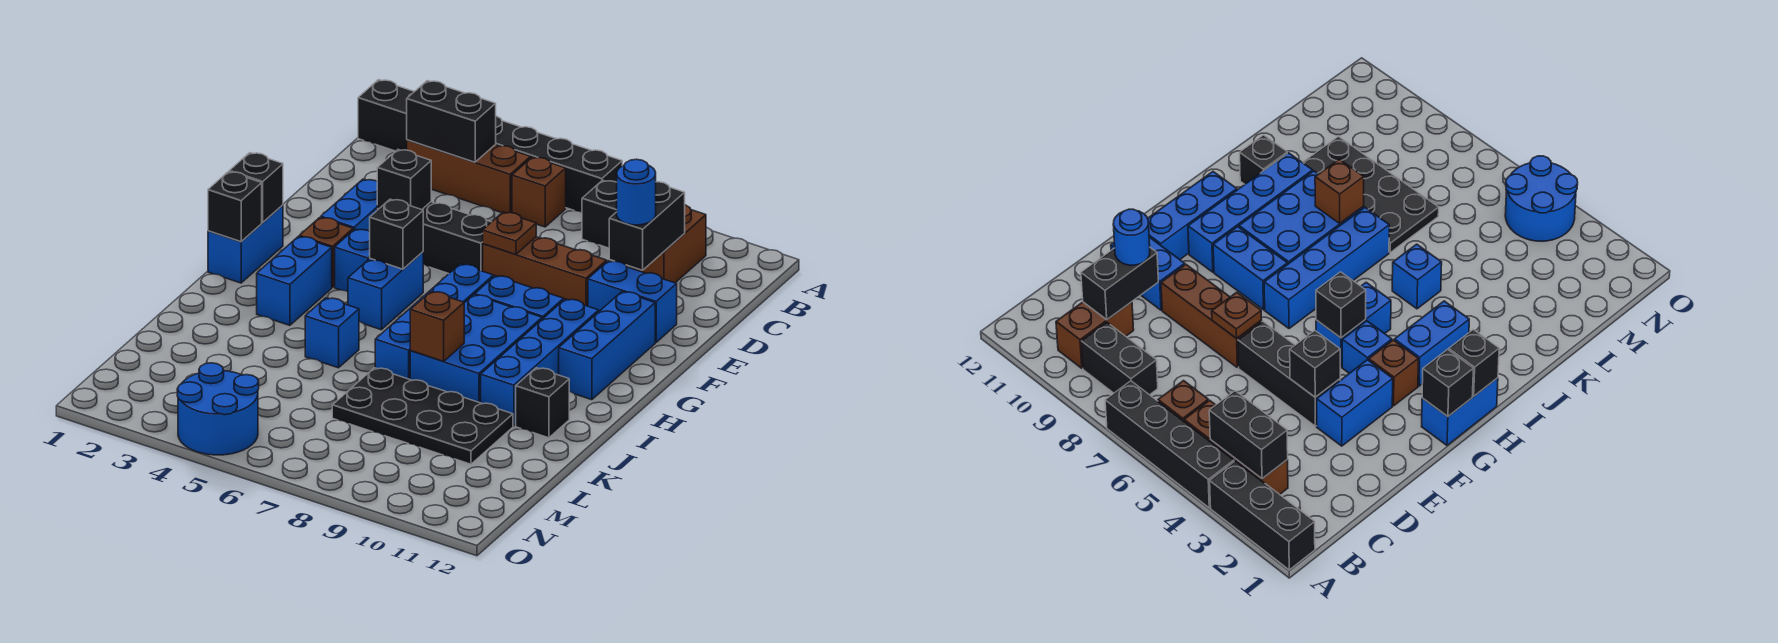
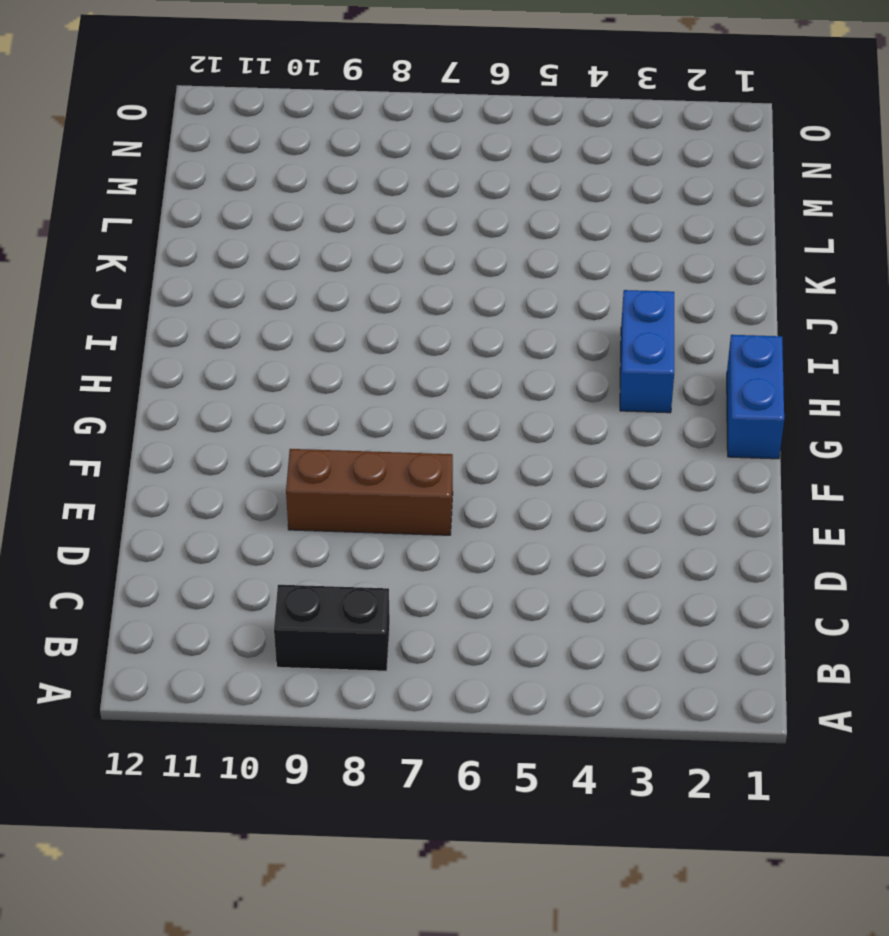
none -> black brick A1:A3 level 1
none -> black brick A4:A7 level 1
none -> brown brick B3:B5 level 1
none -> brown brick B6 level 1

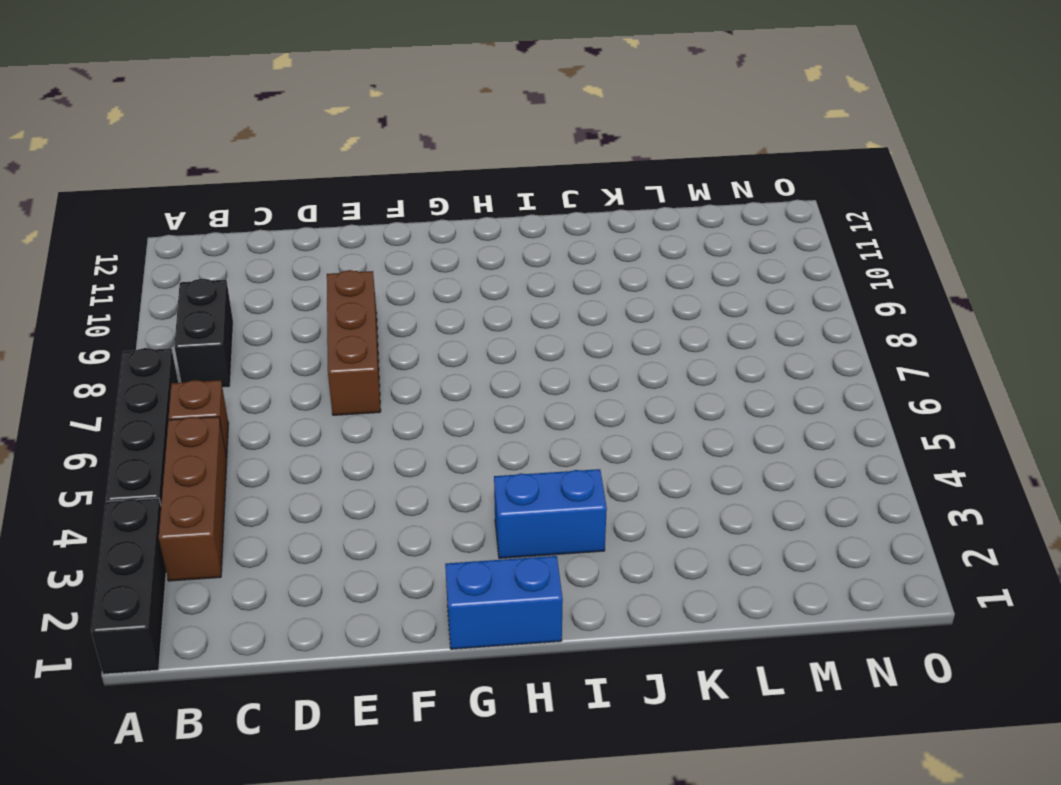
none -> brown brick B10:C10 level 1
none -> blue brick E3:F3 level 1
none -> black brick E4:E6 level 1
none -> blue brick E10:E11 level 1

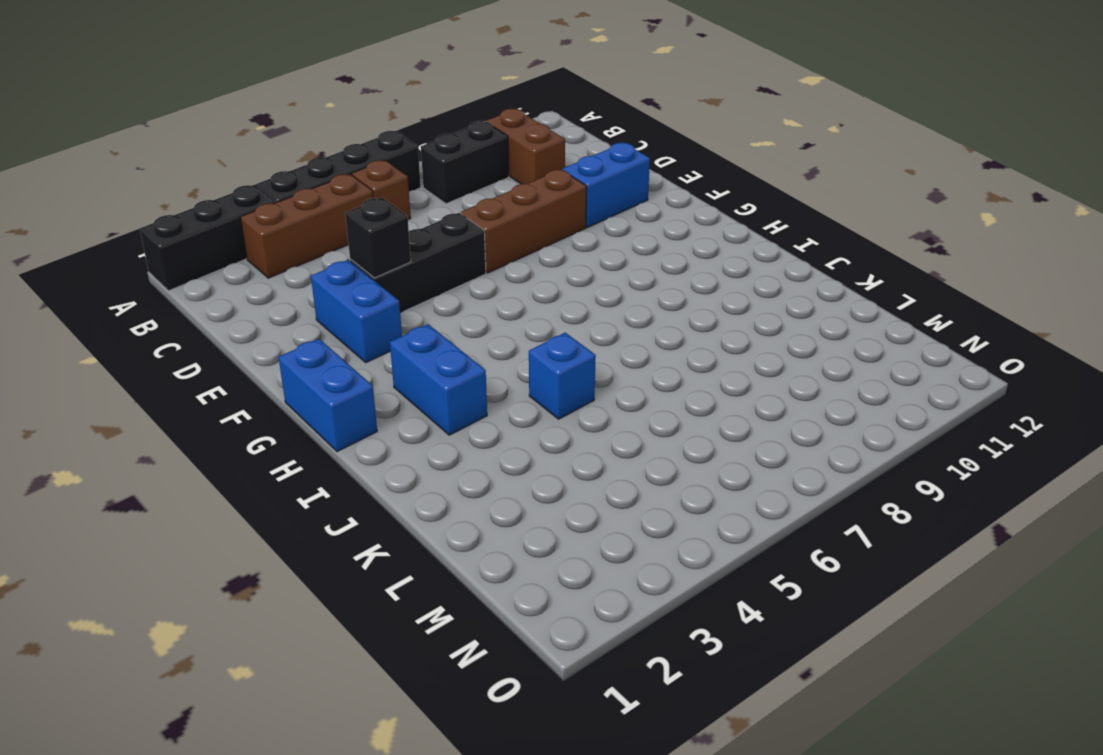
none -> blue brick F11:H11 level 1
none -> brown brick G3 level 1
none -> blue brick G4 level 1
none -> blue brick G5:H5 level 1

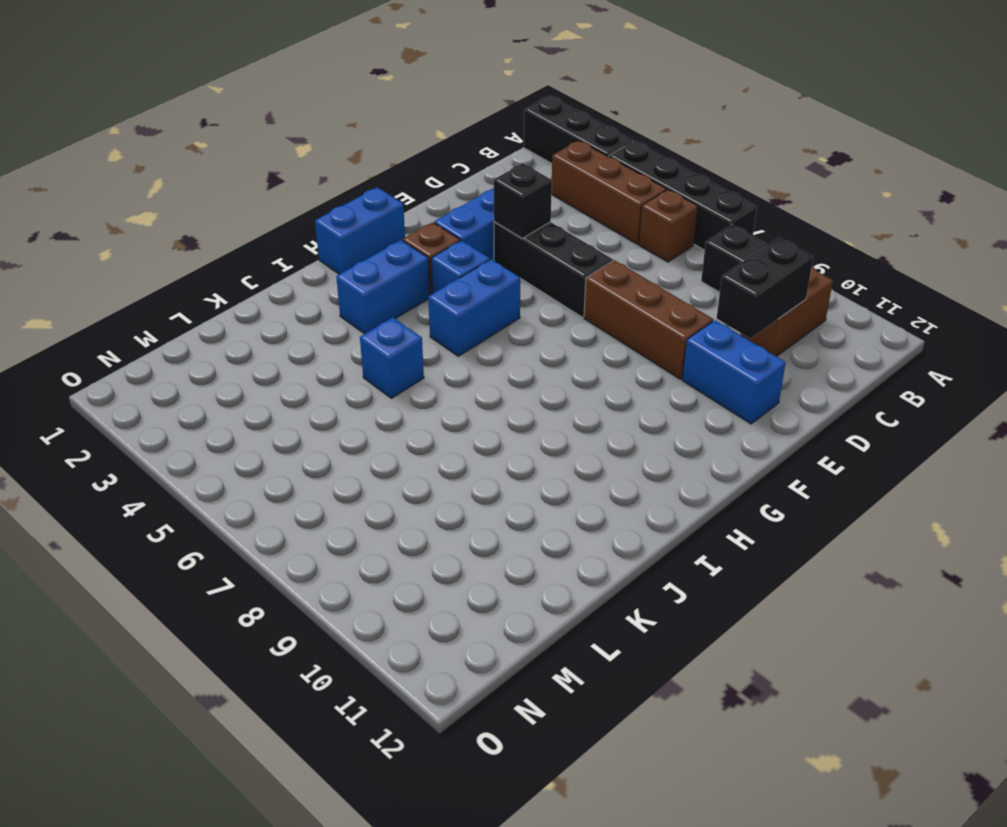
none -> blue brick F11:H11 level 1
none -> blue brick G7:J7 level 1
none -> blue brick G8:G9 level 1
none -> blue brick G10:J10 level 1

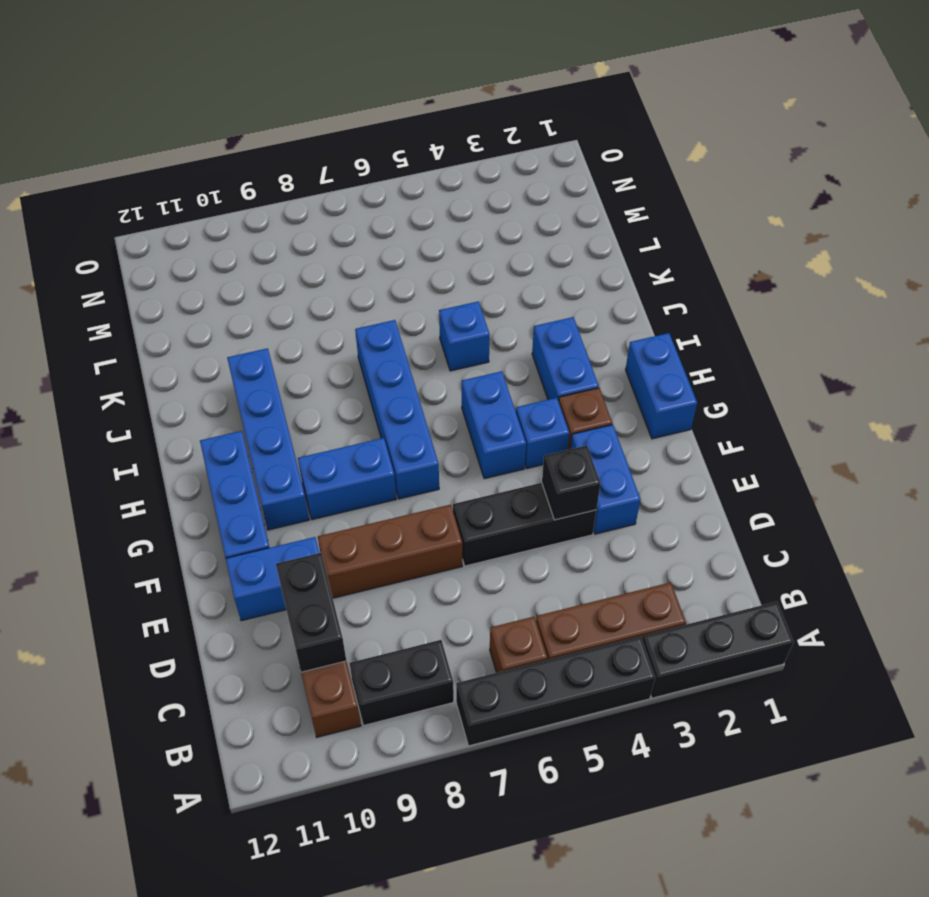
none -> blue brick H8:J9 level 1
none -> black brick J11 level 1
none -> black plate K7:L10 level 1
none -> blue round brick N4:O5 level 1

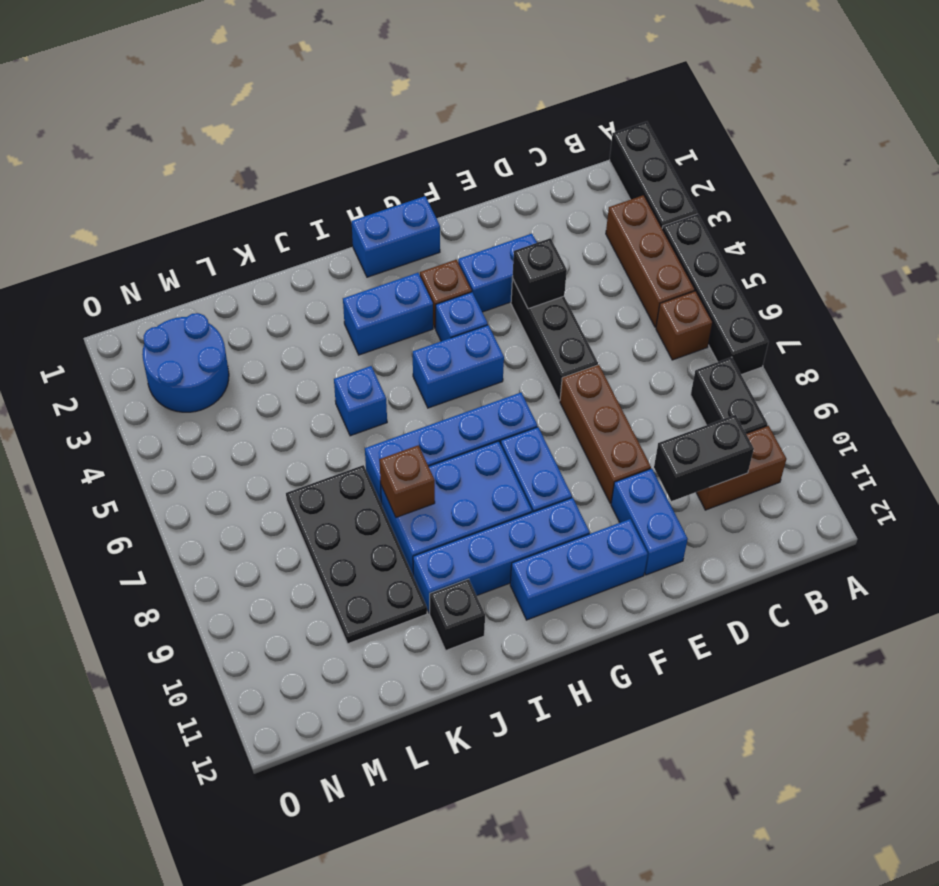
blue round brick M2:N3 level 1 -> blue round brick N4:O5 level 1
none -> black brick B3:B4 level 2
none -> brown plate E7 level 2
none -> black brick G1 level 2
none -> black brick G5 level 2

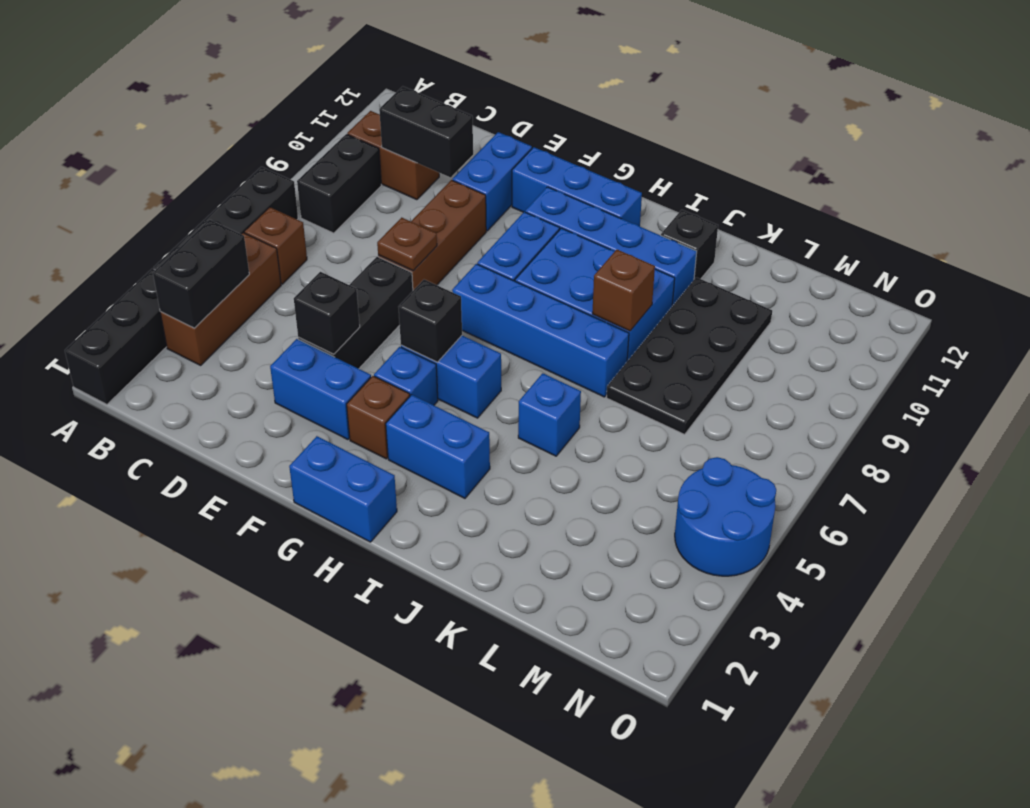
none -> black brick G1 level 2
none -> black brick H1 level 2
none -> blue round brick D10 level 3

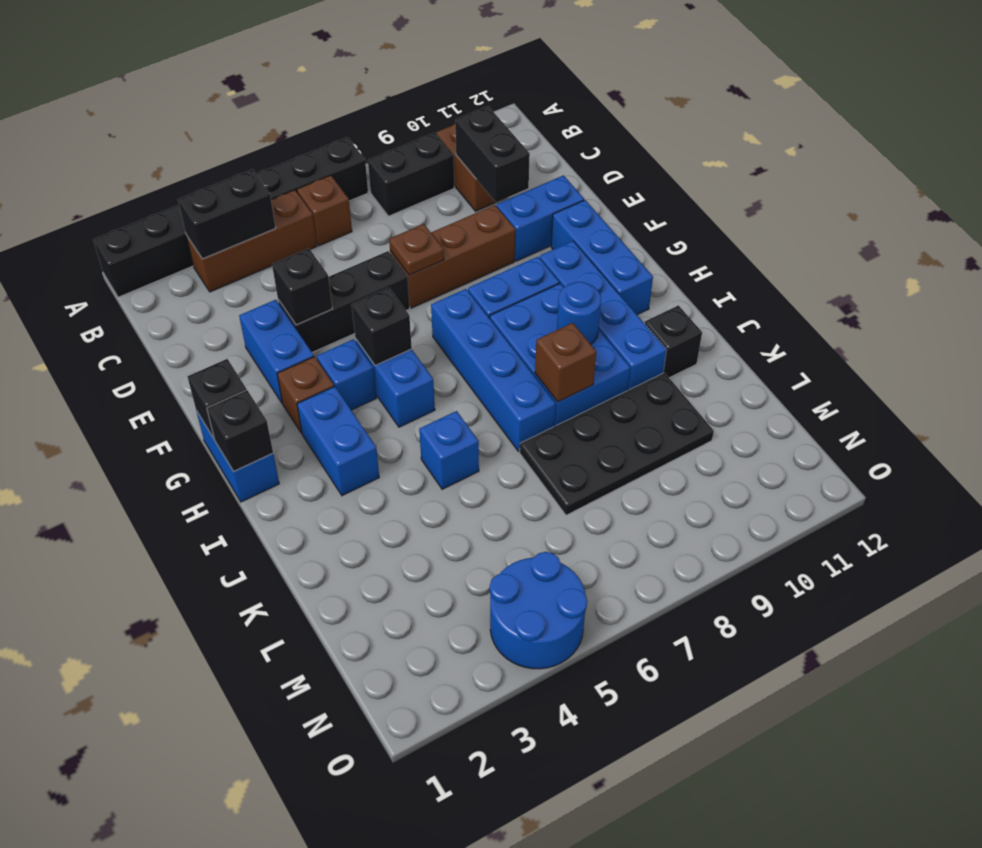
blue round brick I9 level 2 -> blue round brick D10 level 3

